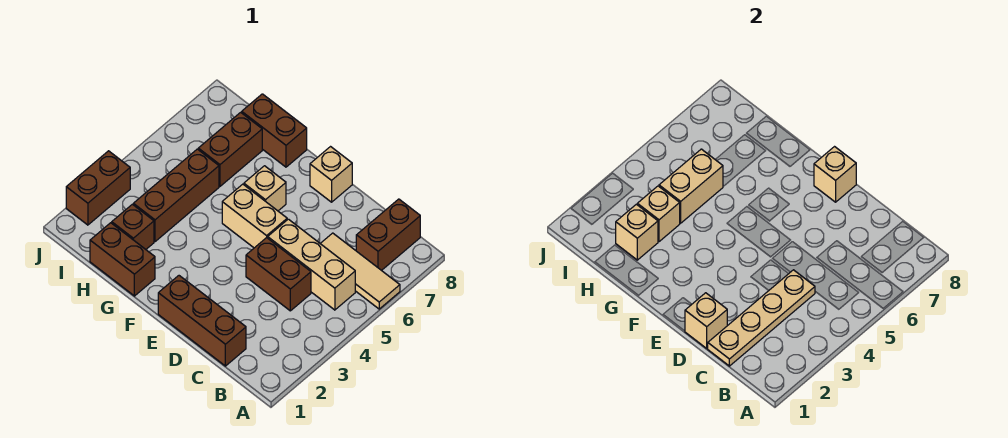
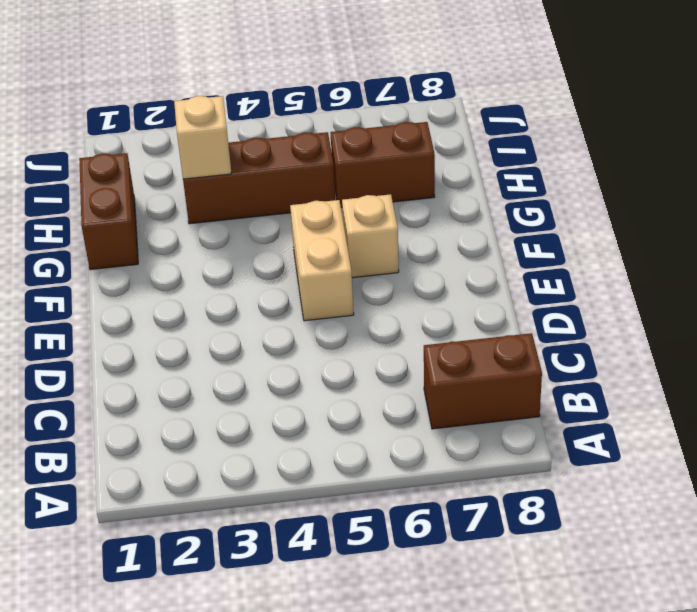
none -> tan tile A6:C6 level 1
none -> tan brick B5:D5 level 1
none -> brown brick C1:E1 level 1

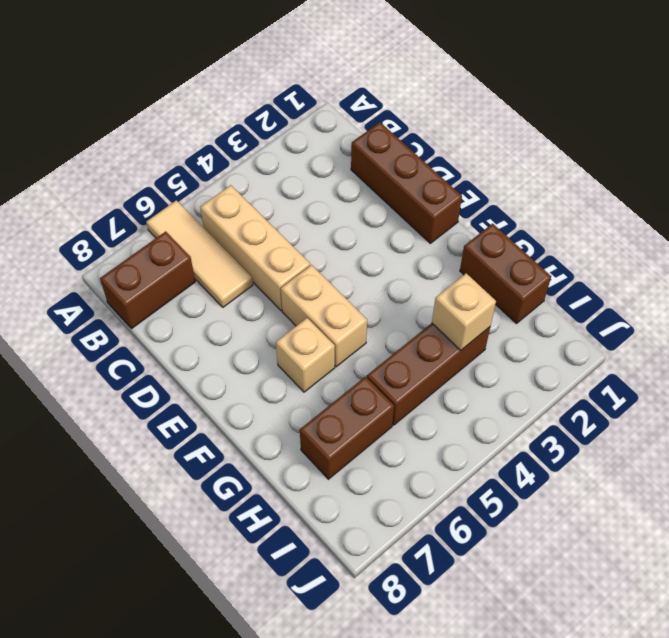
none -> brown brick C4:D4 level 1
none -> tan brick E8 level 1
none -> brown brick G8:H8 level 1

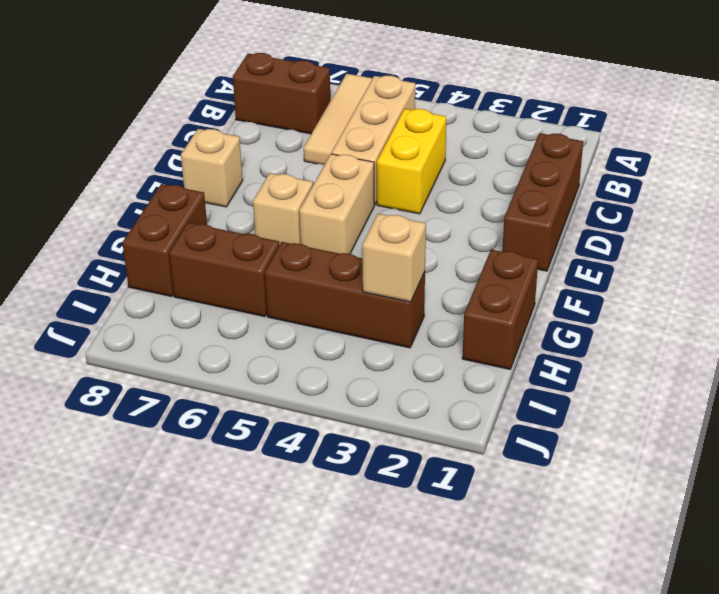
yellow brick C4:D4 level 1 -> brown brick C4:D4 level 1
none -> brown brick H2 level 1
none -> brown brick J2:J3 level 1
none -> tan plate C1:C4 level 2

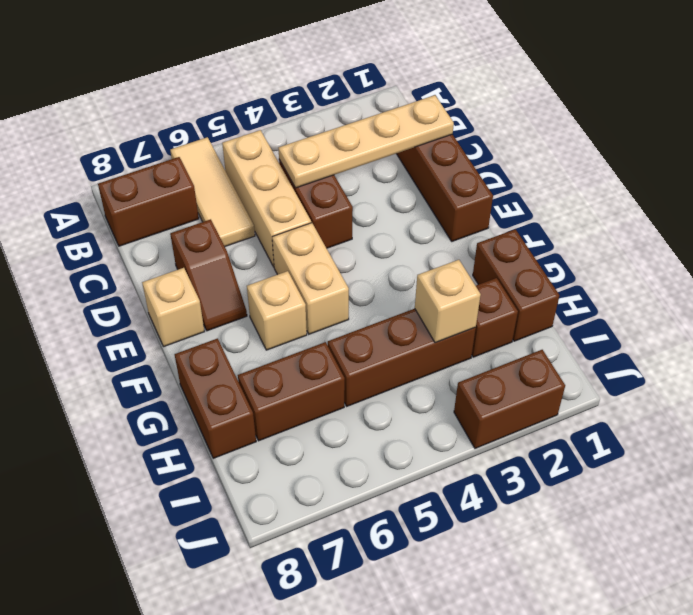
brown slope D7:E7 level 1 top D -> none
none -> tan brick D1 level 2
none -> tan brick E8 level 2
none -> tan brick H2 level 2

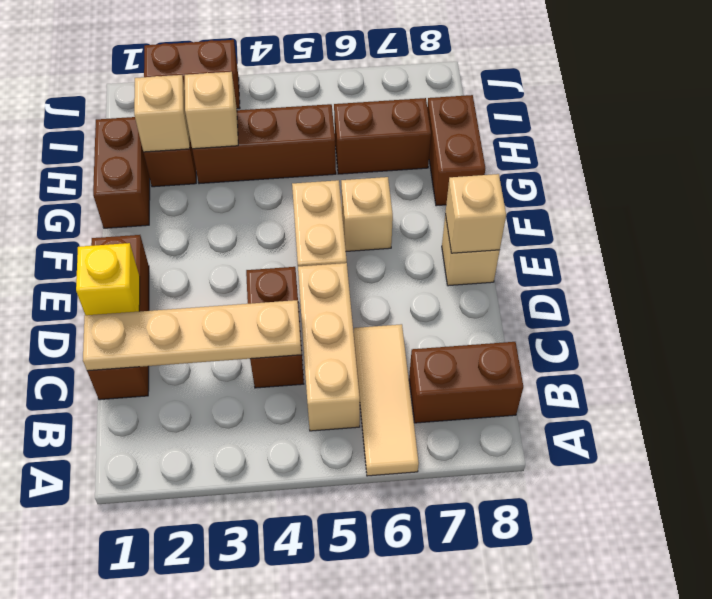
yellow brick D1 level 2 -> tan brick D1 level 2
none -> tan brick H4:H5 level 2

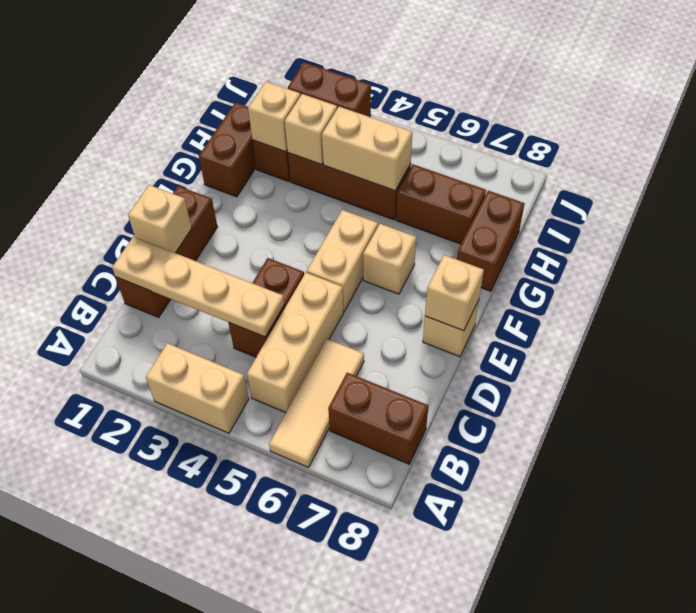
tan brick A3:A4 level 1 -> none

